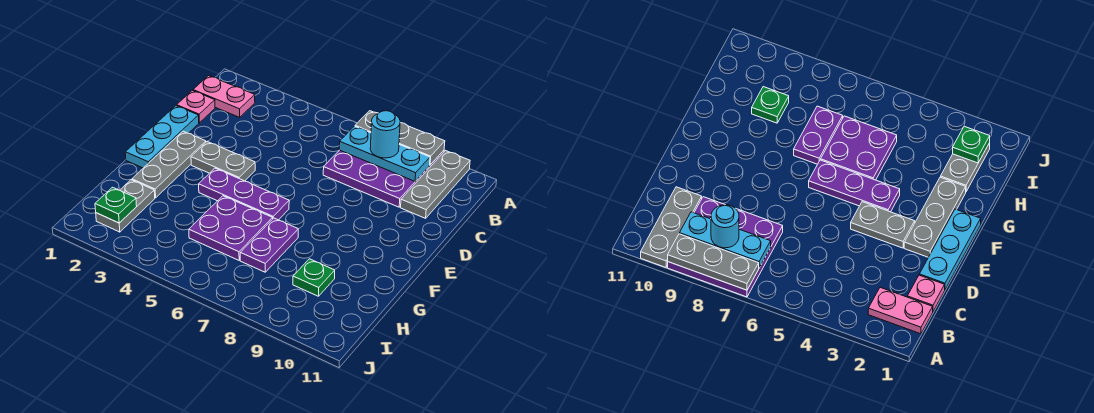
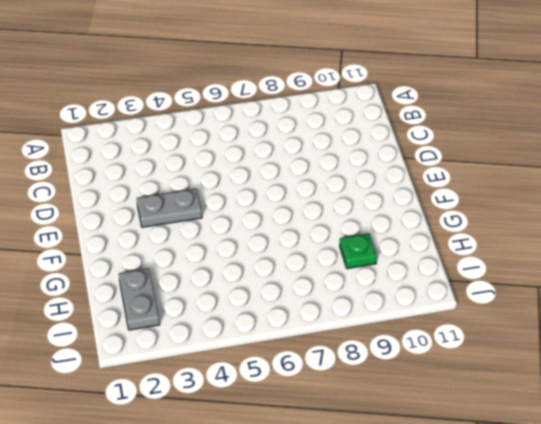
none -> purple plate A7:C9 level 1
none -> grey plate A10:C10 level 1
none -> pink plate B1:B2 level 1

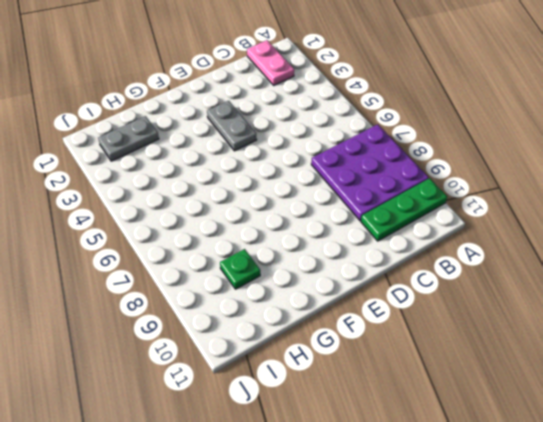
green plate A10:C10 level 1 -> grey plate A10:C10 level 1
none -> pink plate C1 level 1
none -> cyan plate D1:F1 level 1
none -> grey plate E2:G2 level 1

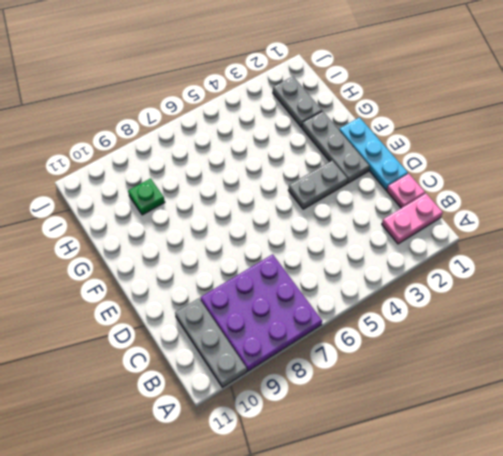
none -> purple plate F4:F6 level 1
none -> purple plate G5:H6 level 1
none -> purple plate G7:H7 level 1

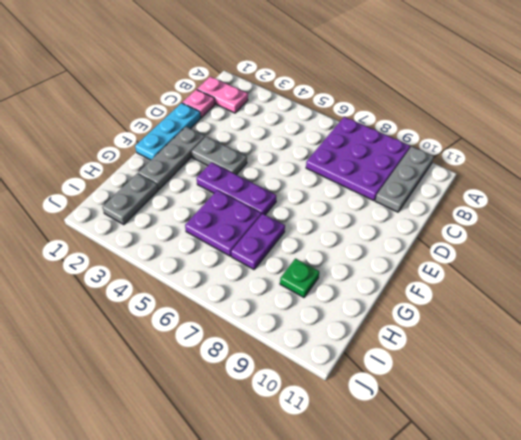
none -> grey plate A7:A9 level 2
none -> cyan plate B7:B9 level 2
none -> green plate I2 level 2

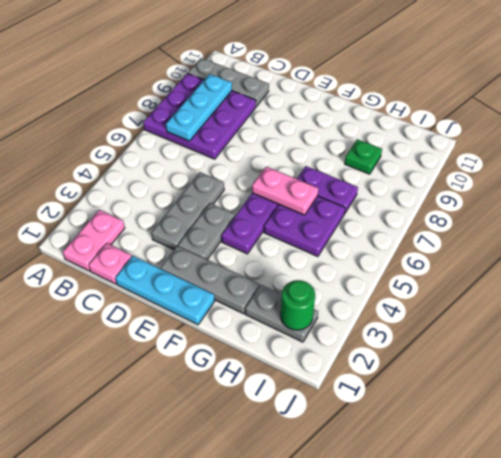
grey plate D3:D5 level 1 -> grey plate A7:A9 level 2
pink plate F6:G6 level 2 -> none
green round brick I2 level 2 -> green plate I2 level 2
none -> cyan round brick B8 level 3

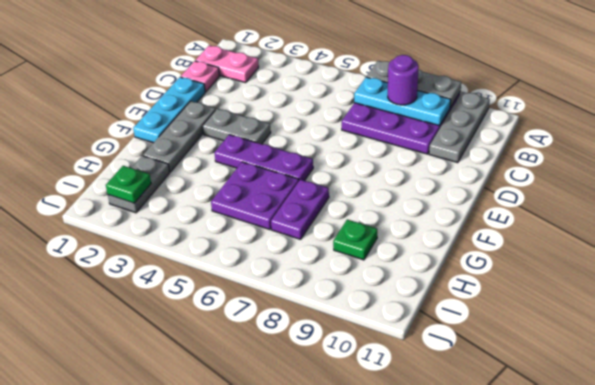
purple round brick B8 level 3 -> cyan round brick B8 level 3

